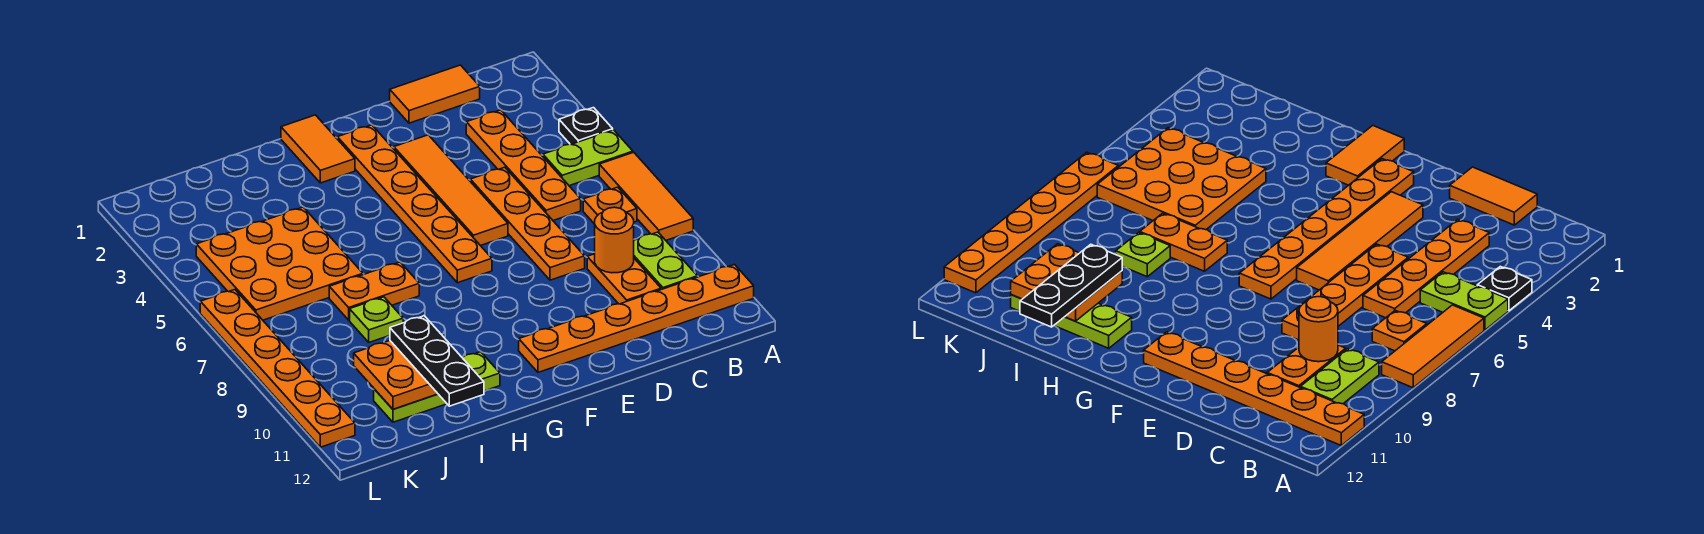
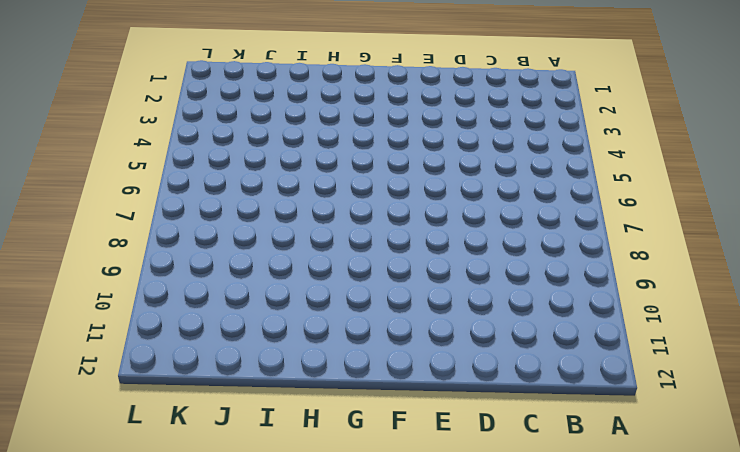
none -> black plate A4 level 1
none -> lime plate A5:B5 level 1
none -> orange tile A6:A8 level 1

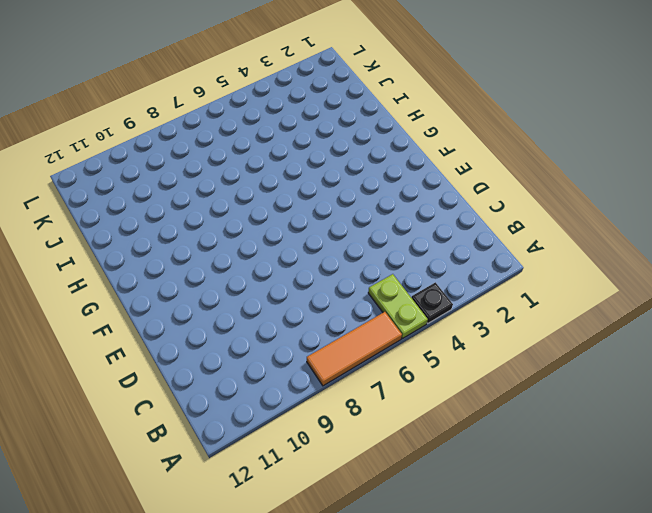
none -> orange plate A11:F11 level 1
none -> orange plate B7 level 1
none -> lime plate B9:B10 level 1

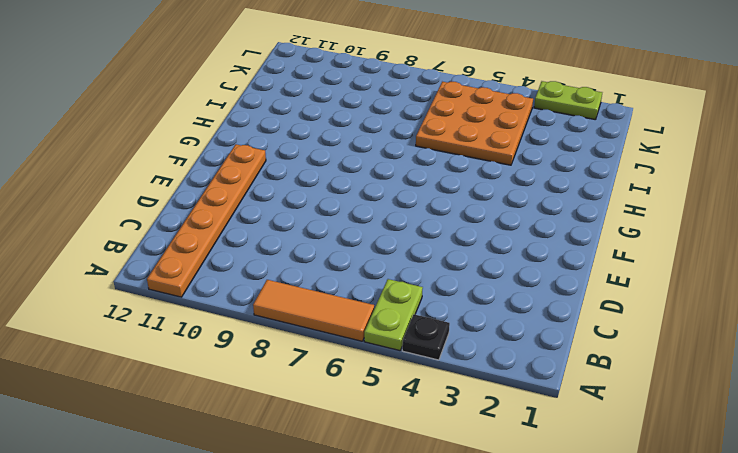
lime plate L2:L3 level 1 -> lime plate B9:B10 level 1
none -> orange plate B7 level 1
none -> orange tile C1:D1 level 1
none -> orange plate C3:C6 level 1

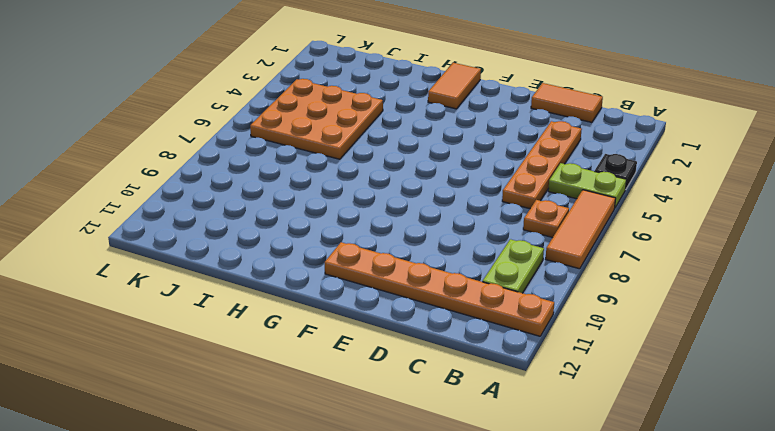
none -> orange plate C9:C10 level 1
none -> orange plate D5:D8 level 1
none -> orange tile E3:E6 level 1

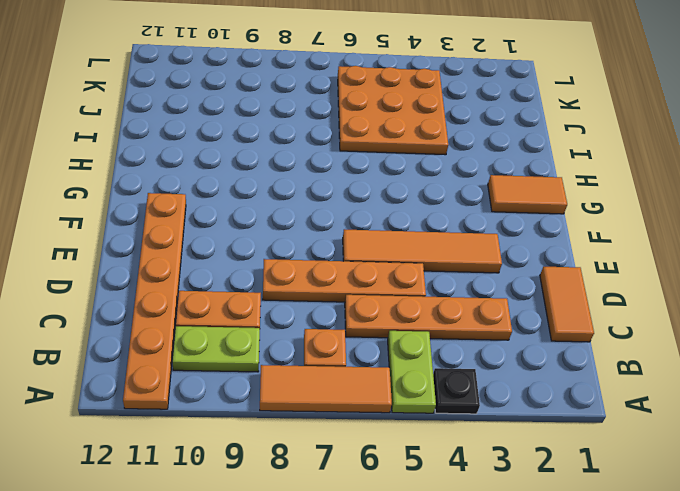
none -> orange plate F2:F7 level 1
none -> orange plate H7:I7 level 1
none -> lime plate H11:J11 level 1

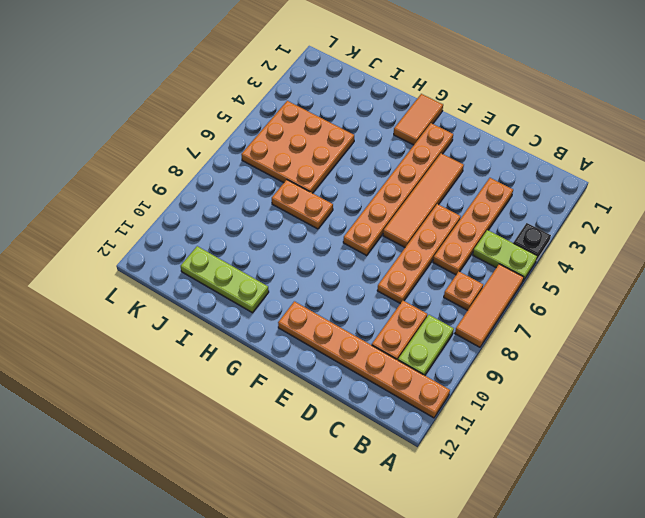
none -> orange tile C1:D1 level 1
none -> lime plate I8 level 1
none -> orange plate L6:L11 level 1

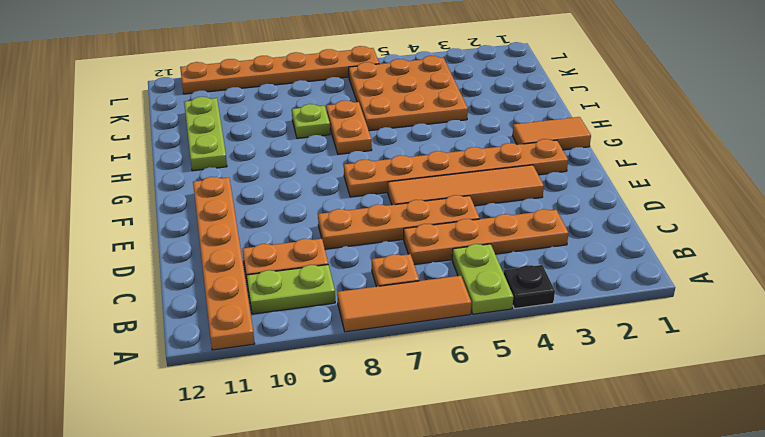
none -> orange tile C1:D1 level 1
none -> orange round brick C9 level 2
none -> orange plate I10:J11 level 2

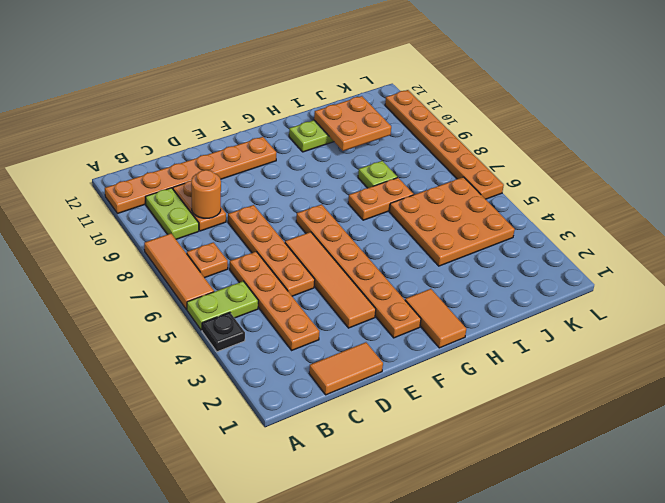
none -> black plate I10:I12 level 3

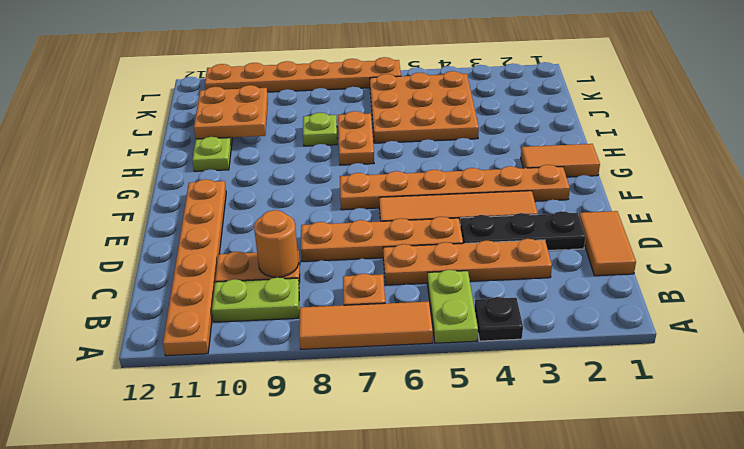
black plate D2:D4 level 1 -> black plate I10:I12 level 3

